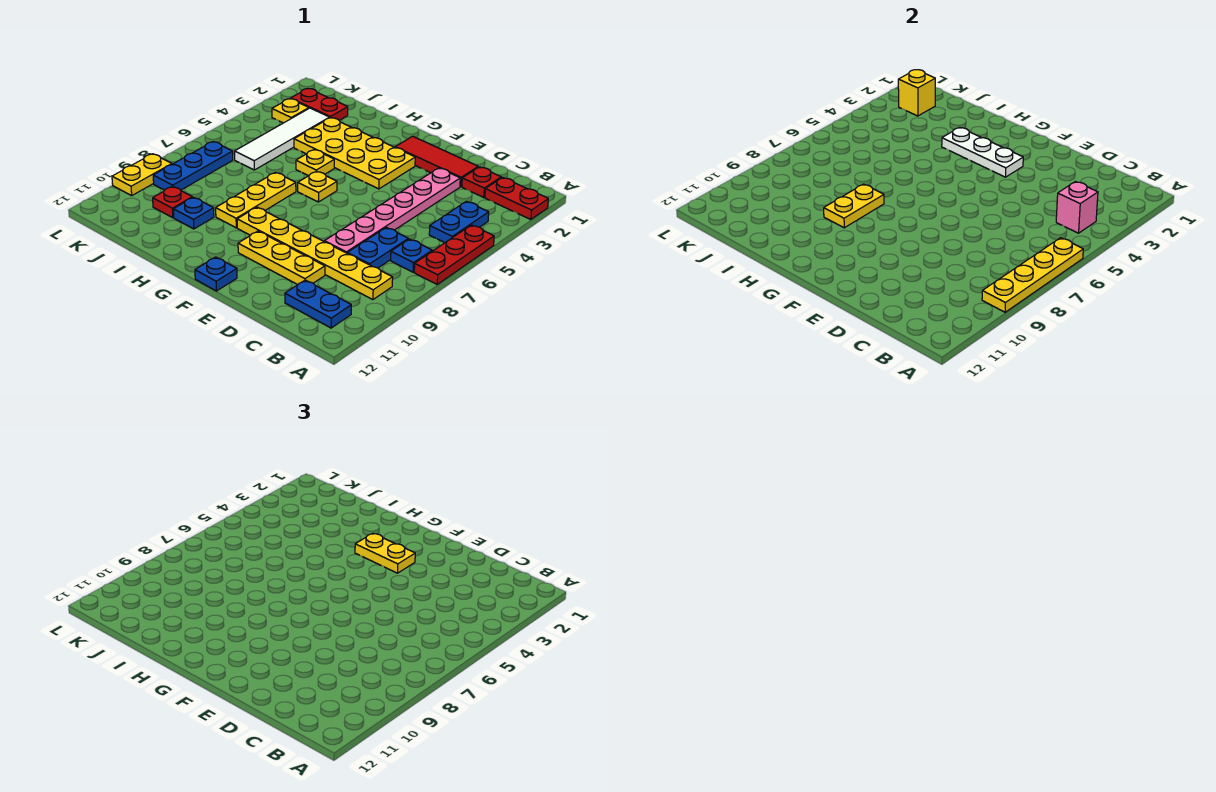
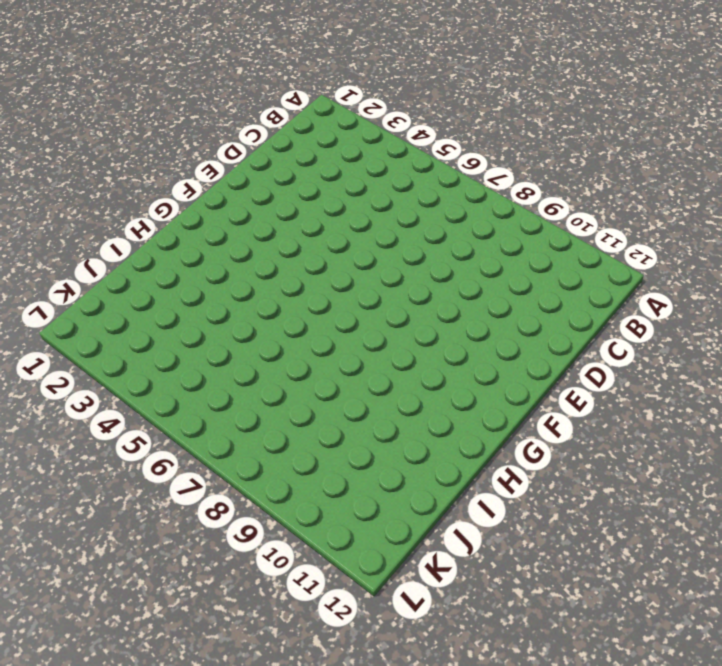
none -> red plate A2:B2 level 1
none -> red plate A5:A7 level 1
none -> blue plate B4:B5 level 1

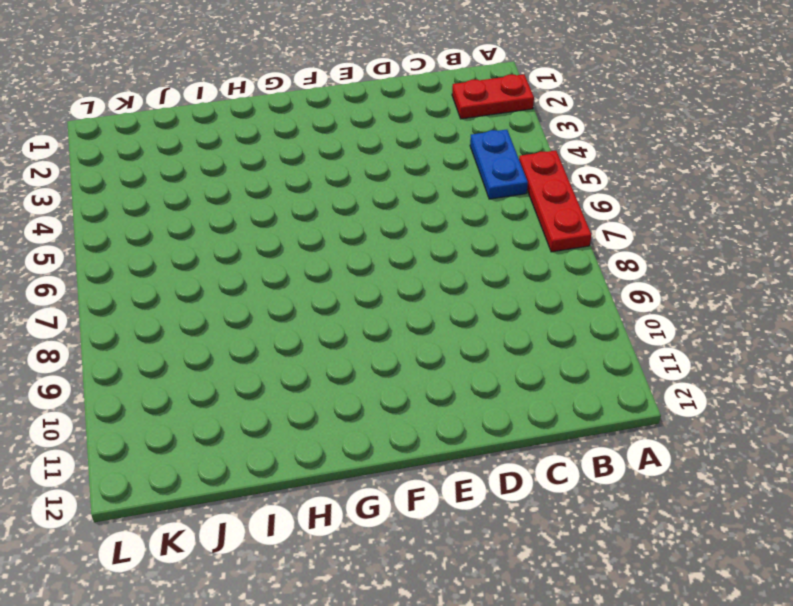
none -> blue plate B7 level 1
none -> yellow plate B9:G9 level 1
none -> blue plate B11:C11 level 1

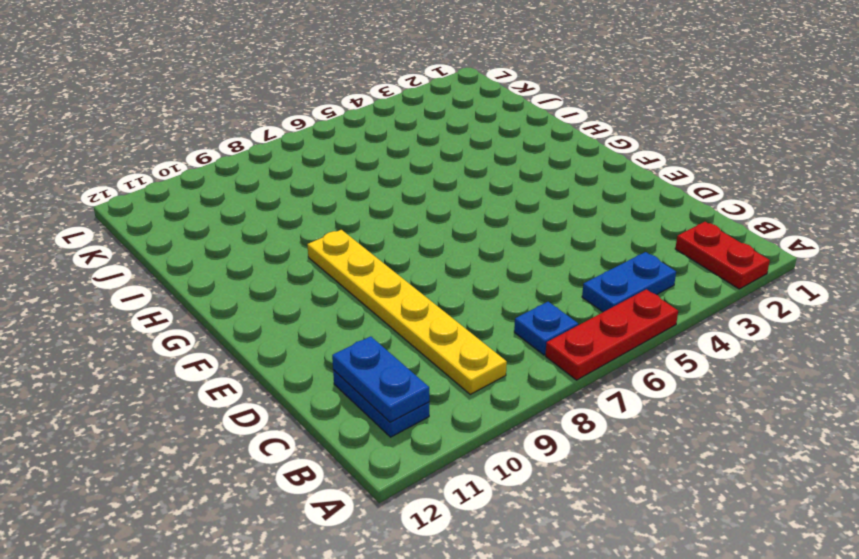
blue plate B11:C11 level 2 -> blue plate C7:C8 level 1
none -> red plate C2 level 1
none -> red tile D2:F2 level 1
none -> pink plate D3:D8 level 1

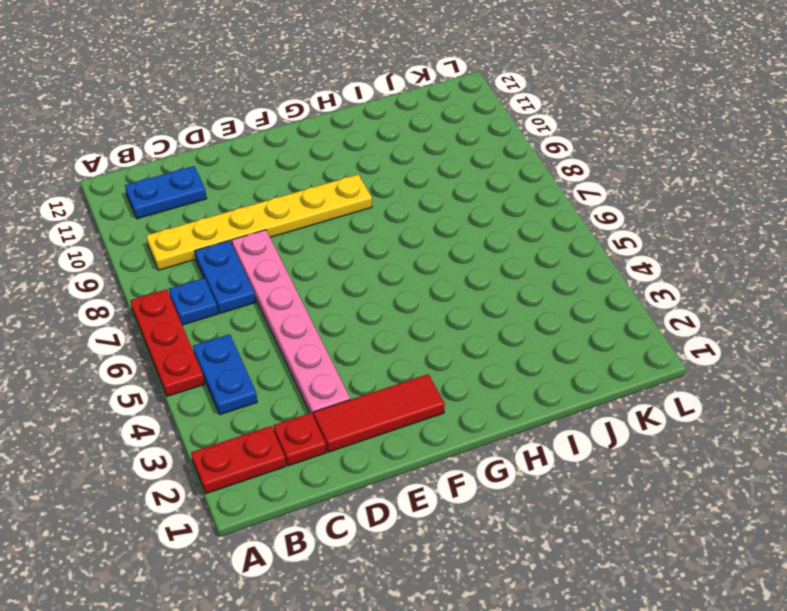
none -> yellow plate D10:F10 level 1
none -> yellow plate F3:I4 level 1
none -> blue plate F12 level 1

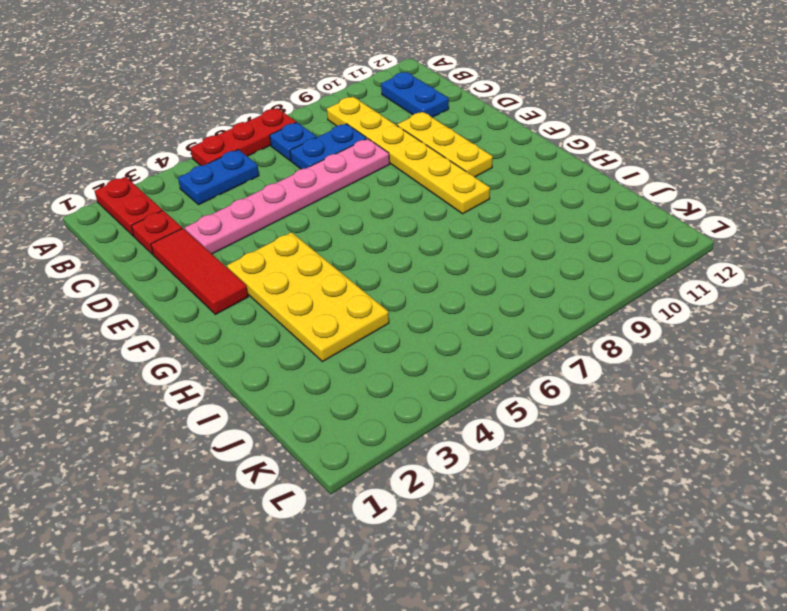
none -> blue plate F12 level 1
none -> yellow plate G6 level 1
none -> yellow plate H5 level 1

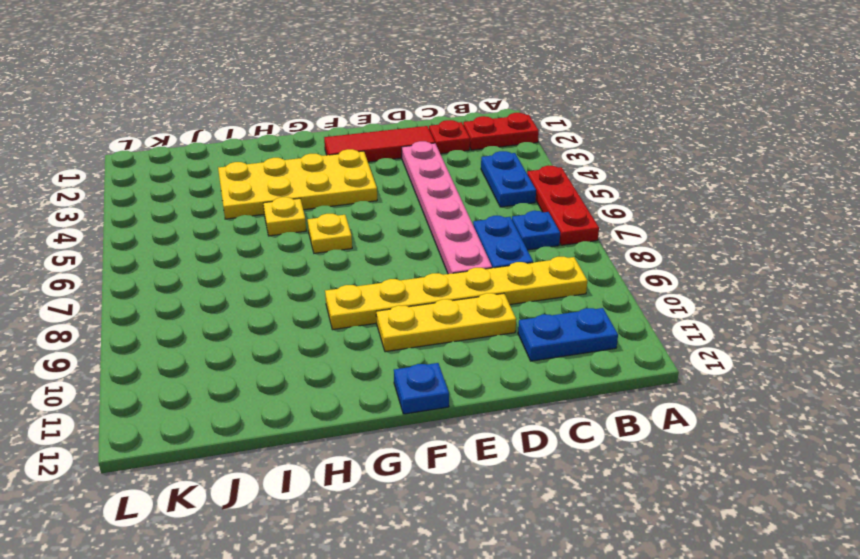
none -> yellow plate H7:H9 level 1
none -> blue plate I10 level 1
none -> red plate J2:K2 level 1

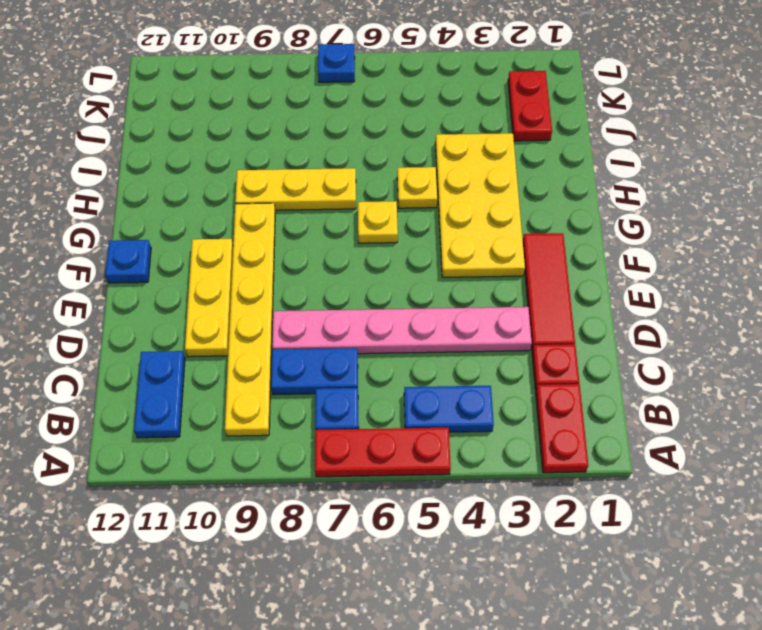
blue plate L7 level 1 -> blue plate I10 level 1
none -> white tile J3:J6 level 1
none -> red plate J10 level 1
none -> yellow plate K3 level 1

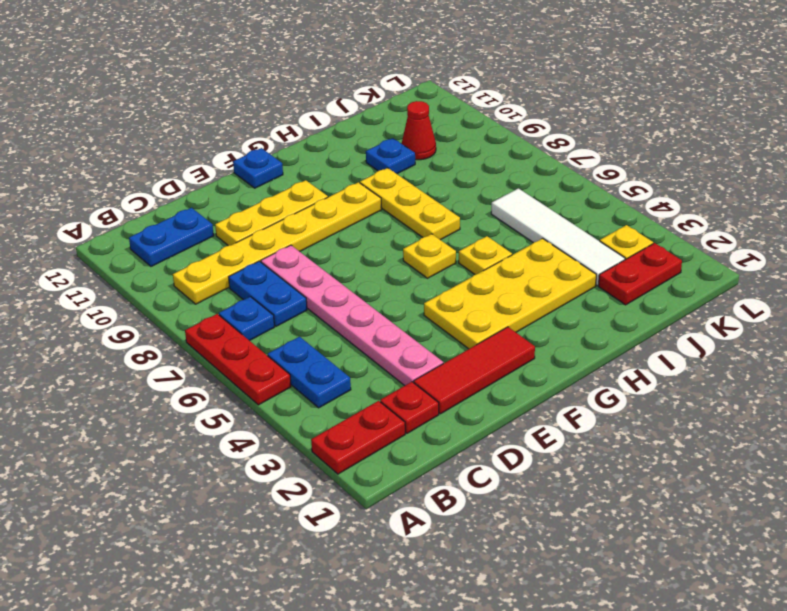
red cone J10 level 1 -> red plate J10 level 1
none -> blue plate K7:K9 level 1
none -> yellow plate L9:L10 level 1
none -> yellow plate A6:A9 level 2

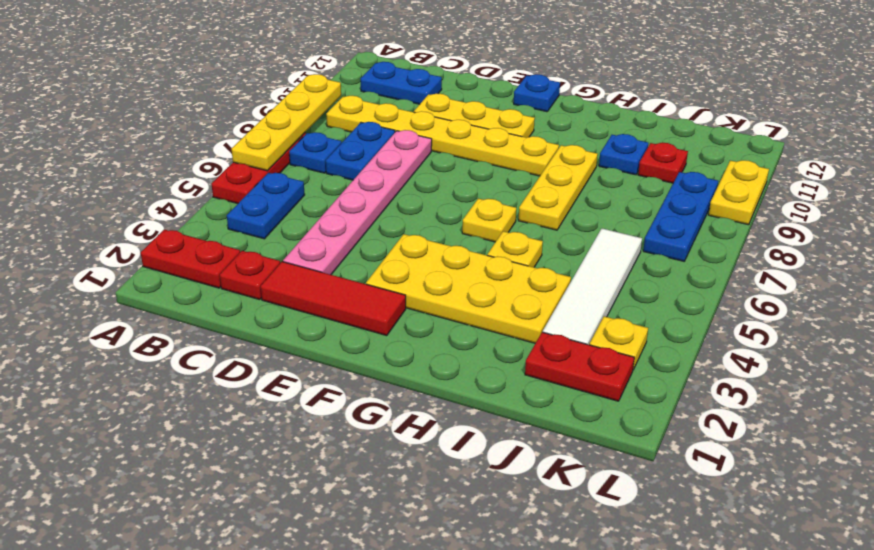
none -> pink brick B4 level 2
none -> white plate F3:H3 level 2
none -> yellow plate H8:H9 level 2

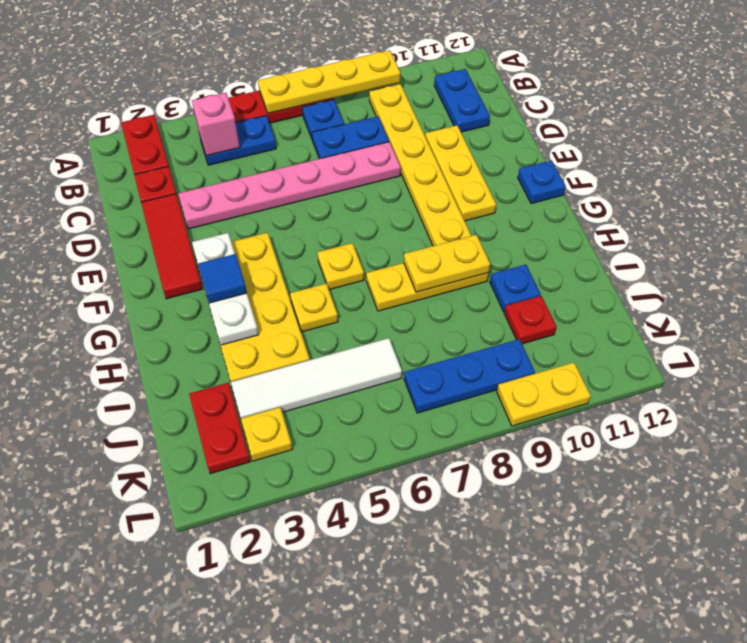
blue tile G3 level 3 -> yellow plate F3:G3 level 3
none -> yellow brick K2 level 2

